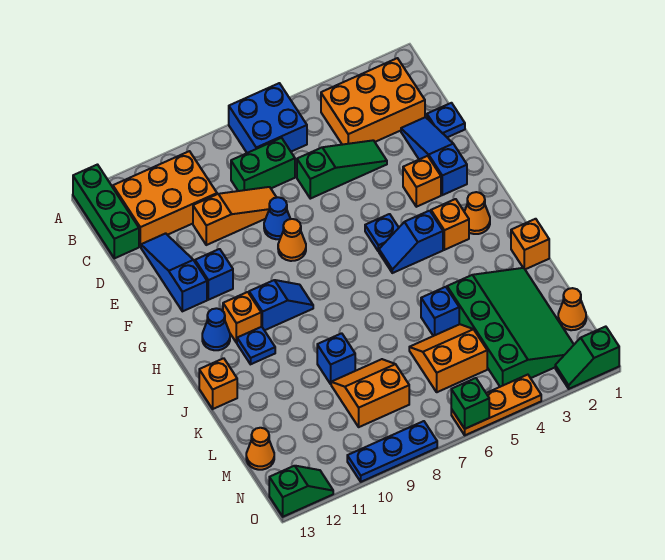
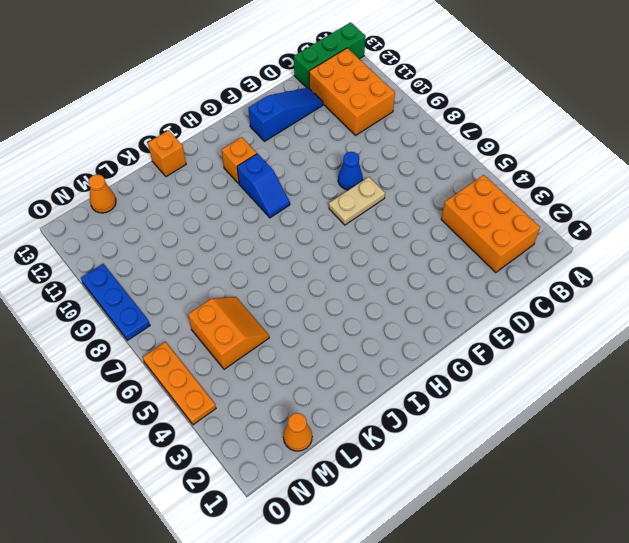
tan plate E7:F7 level 1 -> none
none -> blue brick A6:B7 level 1
none -> green brick C7:C8 level 1
none -> blue plate D1 level 1
none -> blue slope D2:F2 level 1 top F

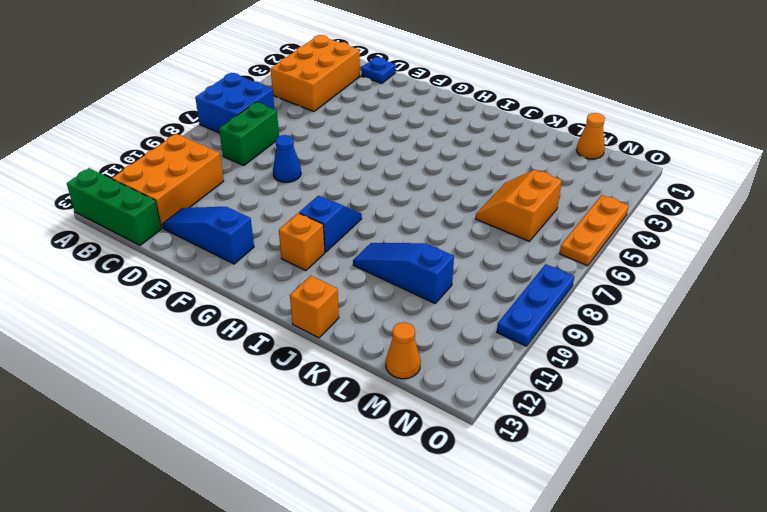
blue slope J10:L10 level 1 top L -> blue slope D2:F2 level 1 top F
none -> green slope D4:D6 level 1 top 6
none -> orange slope D8:D10 level 1 top 10
none -> orange brick F3 level 1
none -> orange cone F8 level 1

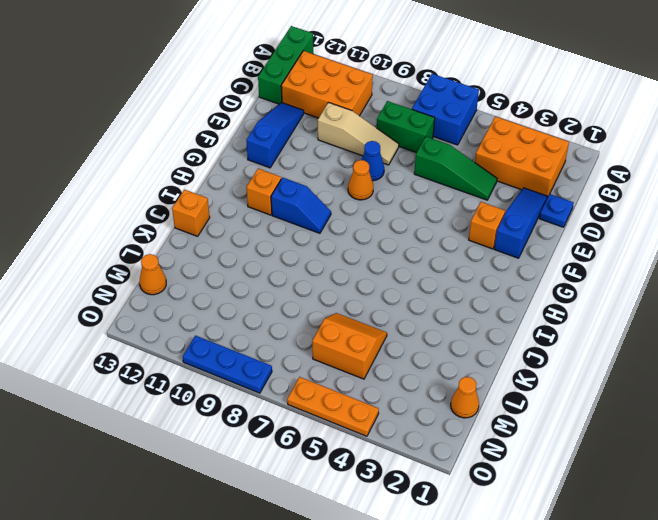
tan slope D8:D10 level 1 top 10 -> orange slope D8:D10 level 1 top 10
none -> blue brick F11 level 1
none -> blue plate G5 level 1
none -> orange cone H2 level 1
none -> orange brick H3 level 1

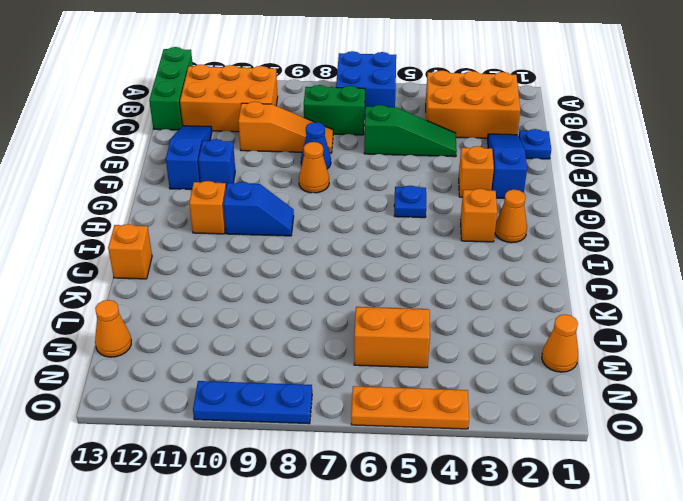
none -> blue slope H4:H5 level 1 top 4
none -> blue cone H12 level 1
none -> blue plate I11 level 1
none -> orange brick J1 level 1

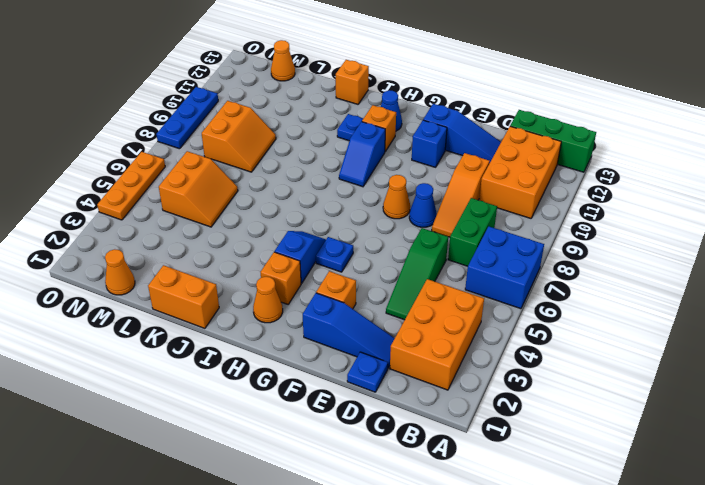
orange brick J1:K1 level 1 -> orange brick J1 level 1
none -> green slope K2:N4 level 1 top 4
none -> blue brick K5 level 1
none -> blue brick K9 level 1
none -> green slope O1:O2 level 1 top 1

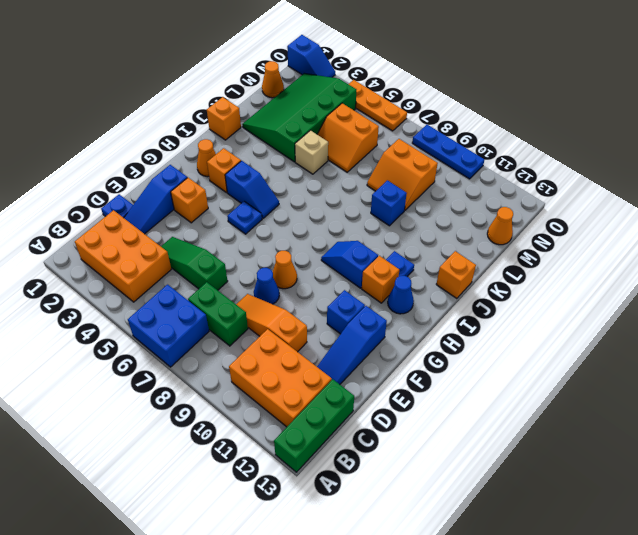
tan brick K5 level 1 -> blue brick K5 level 1
blue slope O1:O2 level 1 top 1 -> green slope O1:O2 level 1 top 1
none -> green slope O12:O13 level 1 top 13
none -> green brick O6 level 2

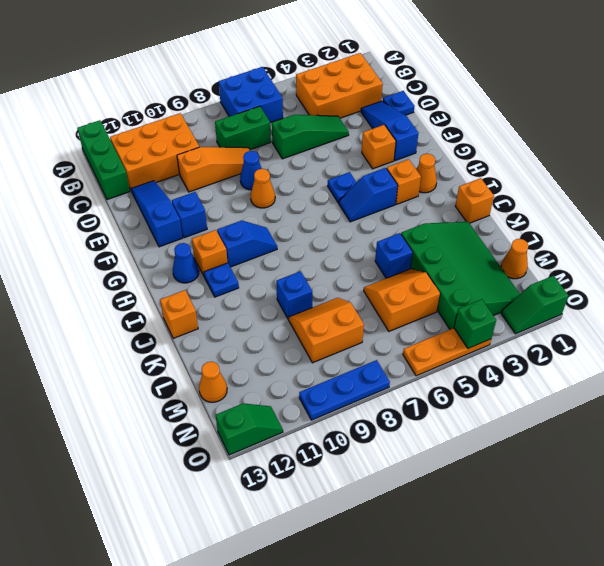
green brick O4 level 2 -> green brick O6 level 2

